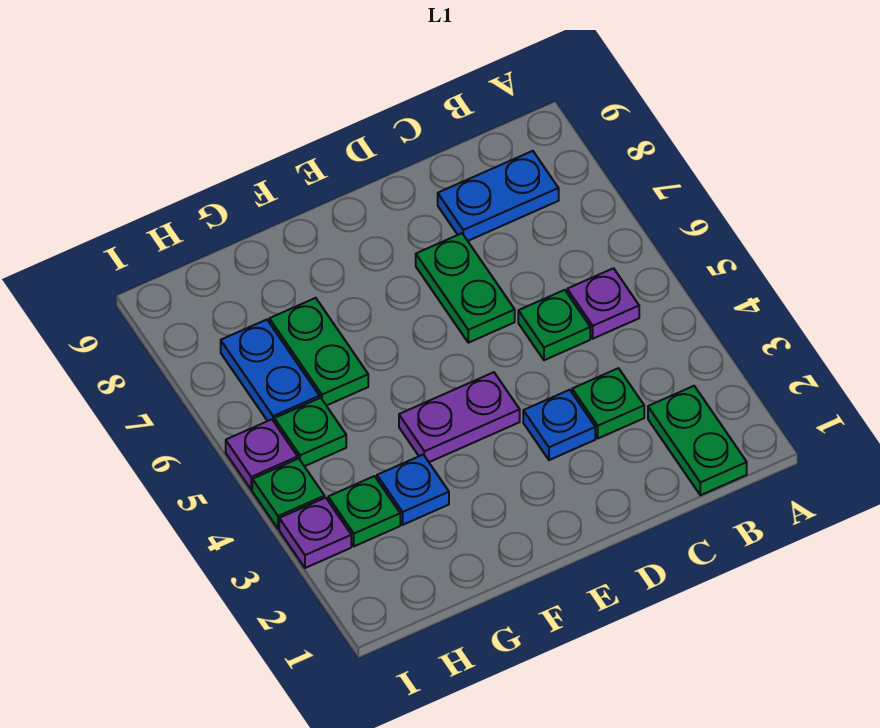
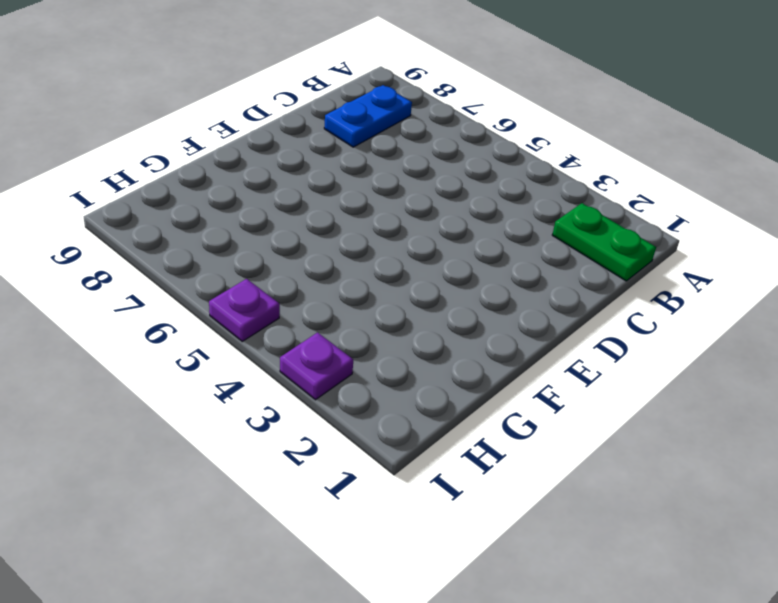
none -> purple plate B5 level 1
none -> green plate C3 level 1
none -> green plate C5 level 1

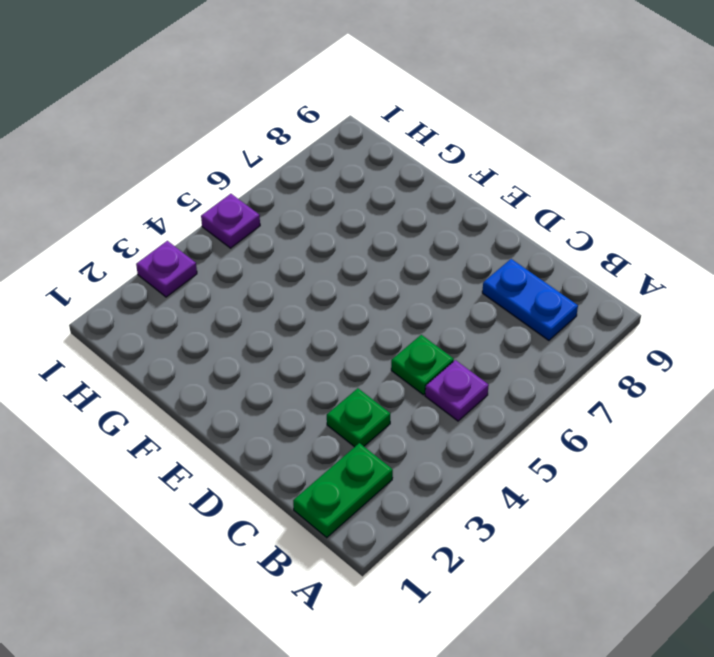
none -> blue plate D3 level 1
none -> green plate D6:D7 level 1
none -> purple plate E4:F4 level 1

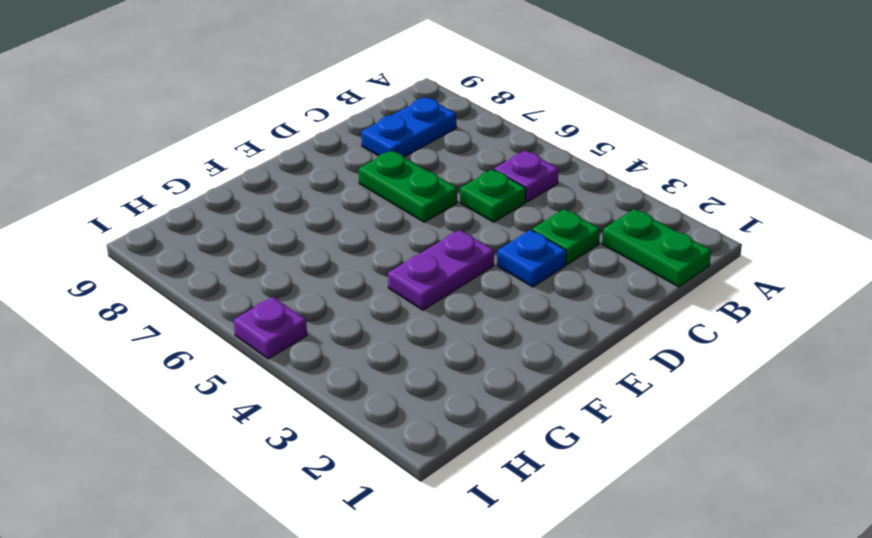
none -> blue plate G3 level 1
none -> green plate G6:G7 level 1
none -> green plate H3 level 1

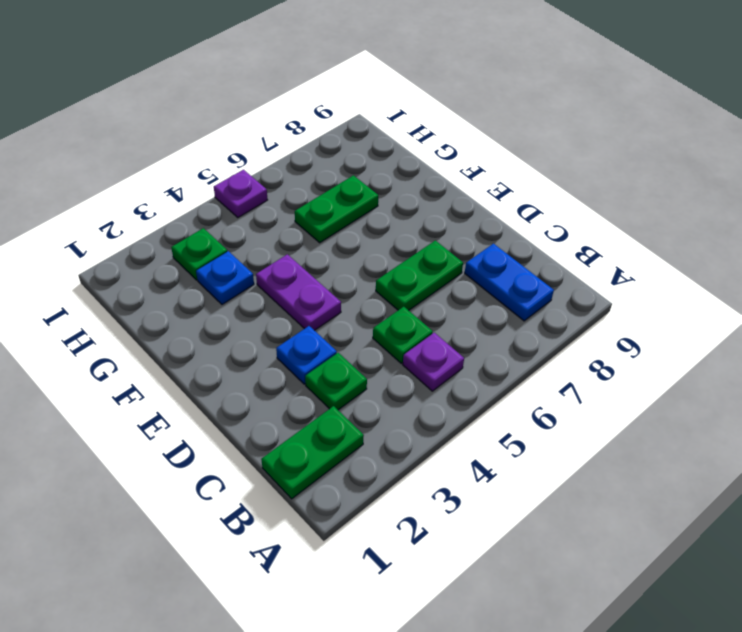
none -> green plate H5 level 1
none -> blue plate H6:H7 level 1
none -> purple plate I3 level 1

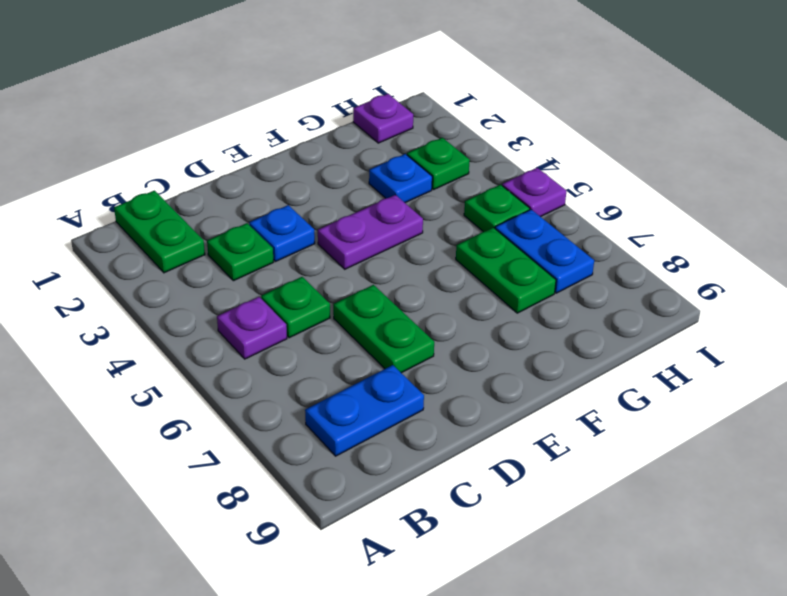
purple plate H1 level 1 -> purple plate I3 level 1
none -> green plate I4 level 1

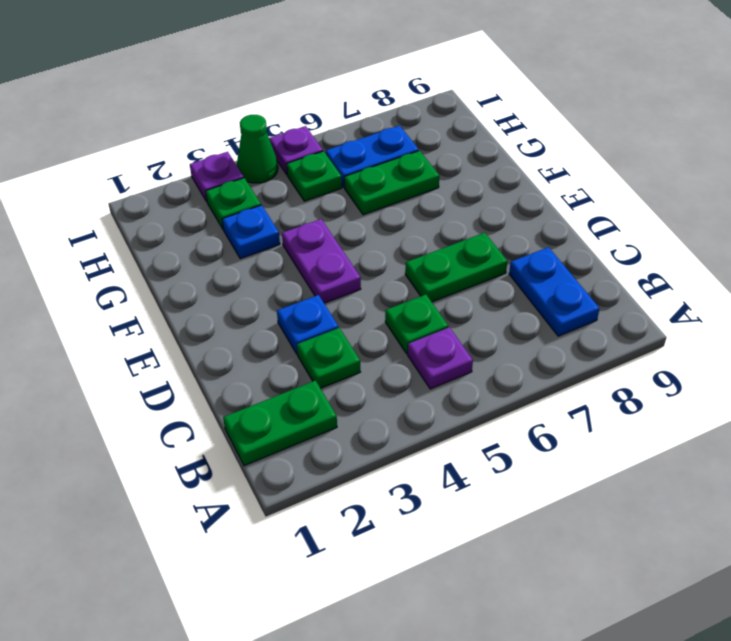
green cone I4 level 1 -> green plate I4 level 1

